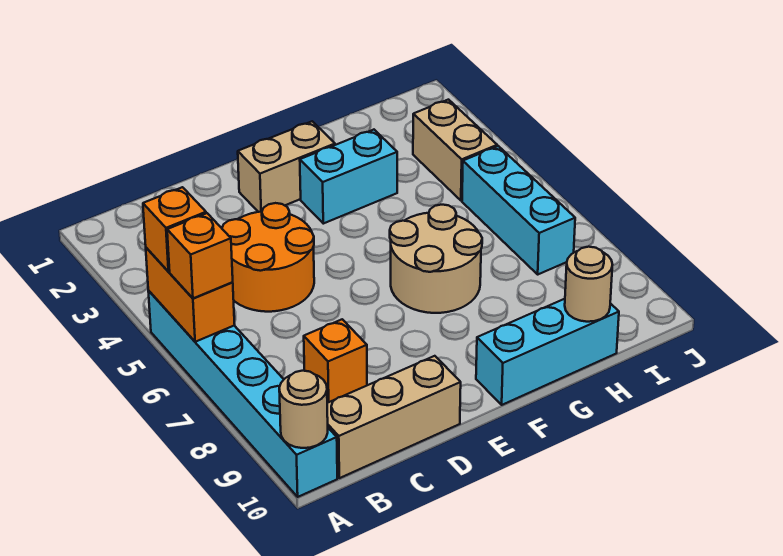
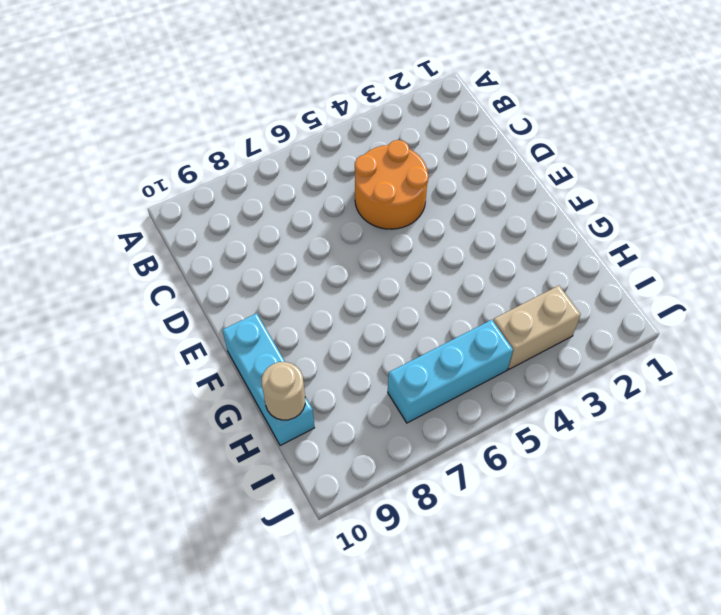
none -> cyan brick A5:A10 level 1
none -> tan brick B10:D10 level 1
none -> orange brick C8 level 1

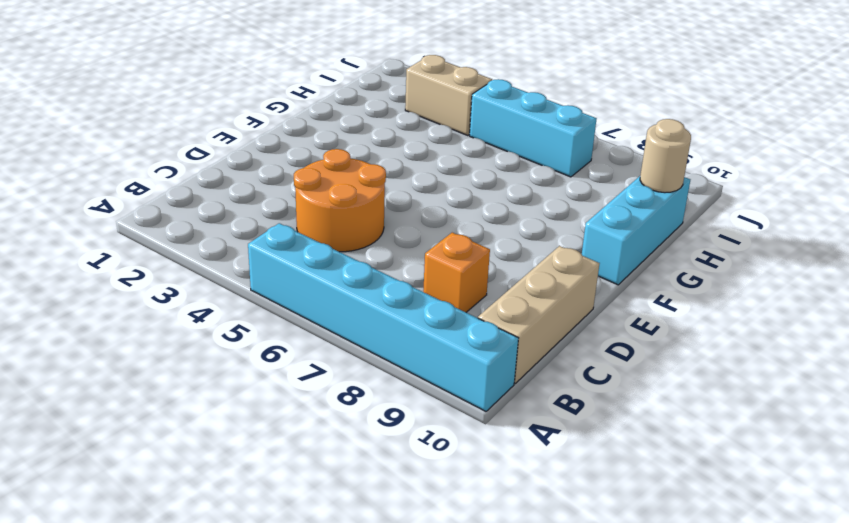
none -> tan brick E2:F2 level 1
none -> cyan brick F3:G3 level 1
none -> tan round brick F6:G7 level 1

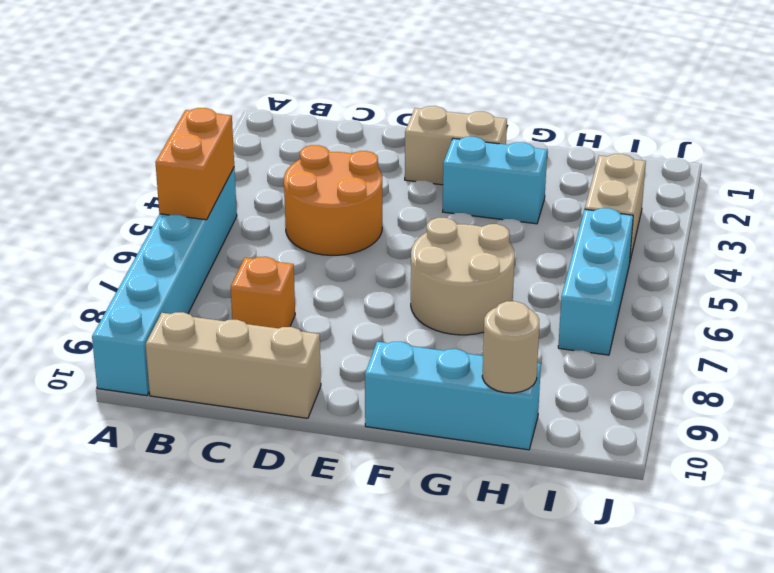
none -> tan round brick A10 level 2
none -> orange brick A5 level 3
none -> orange brick A6 level 3

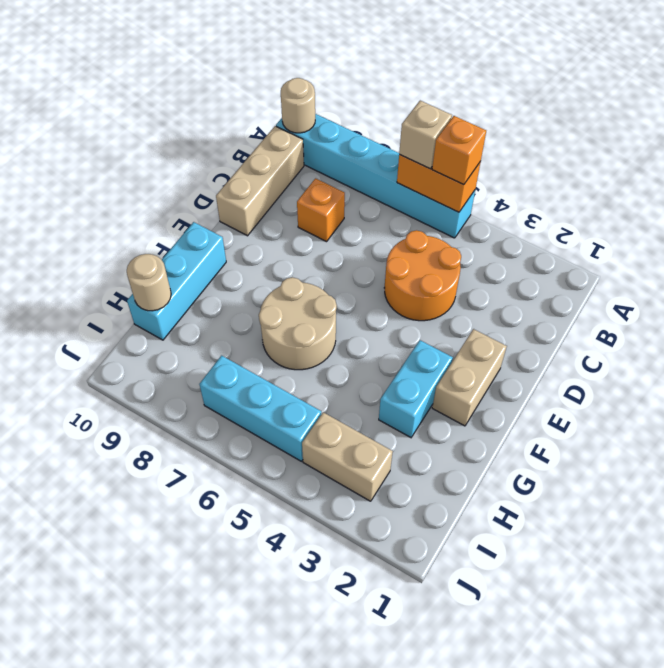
tan brick A6 level 3 -> orange brick A6 level 3

